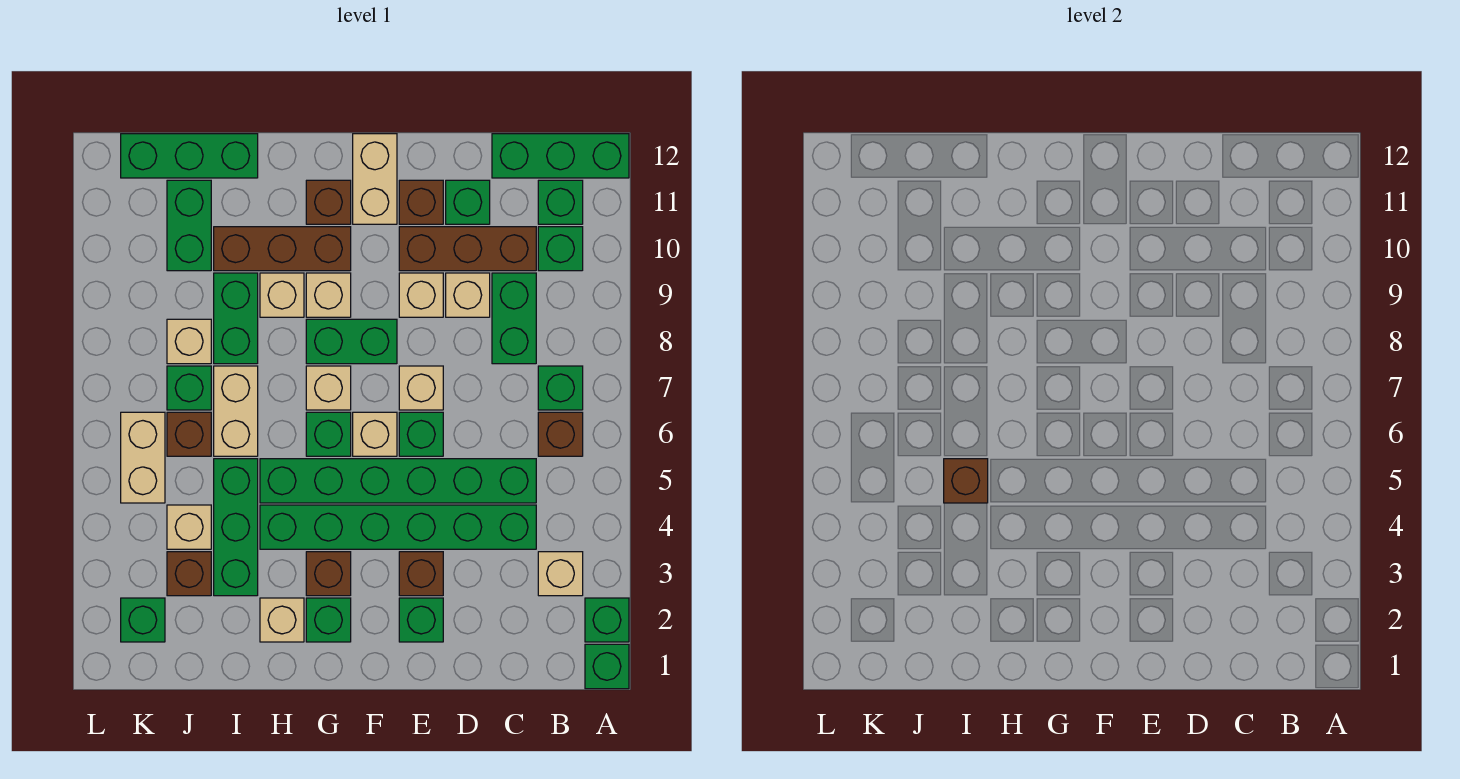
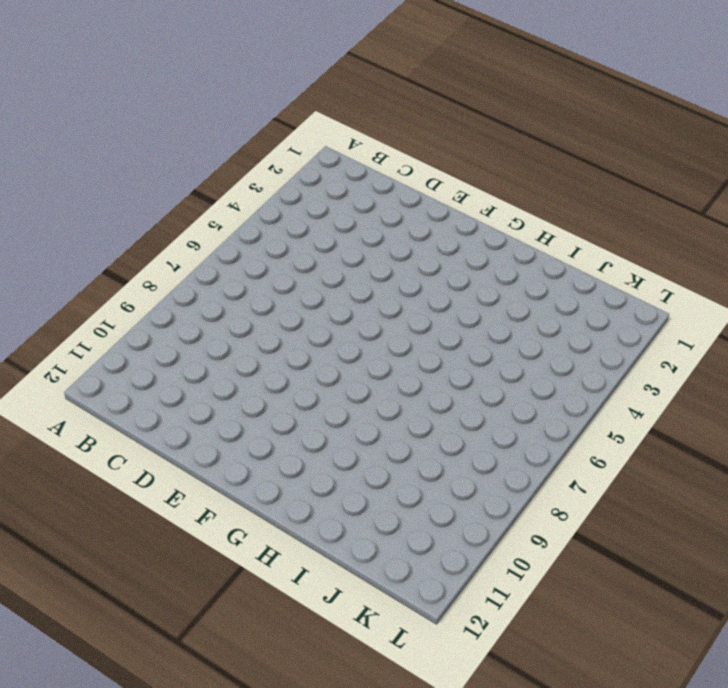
none -> green brick A1 level 1
none -> green brick A2 level 1
none -> green brick A12:C12 level 1
none -> tan brick B3 level 1

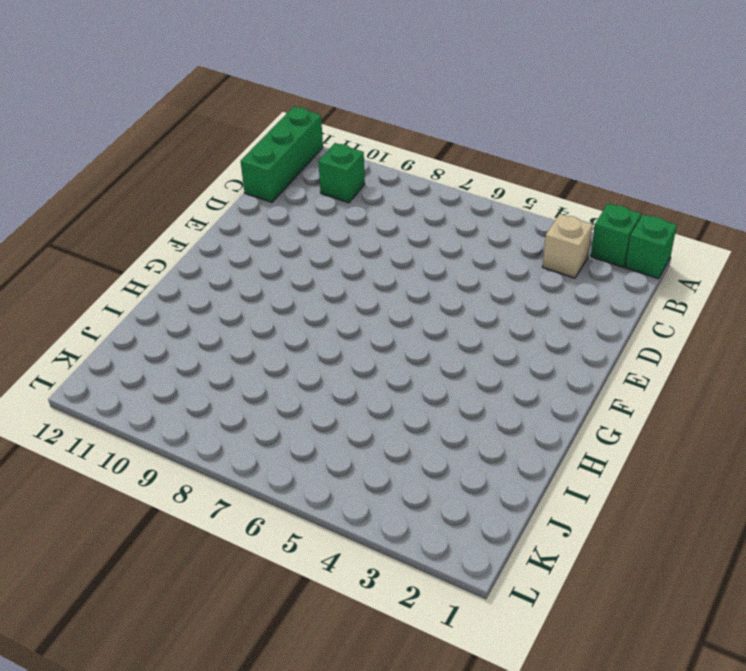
none -> brown brick B6 level 1
none -> green brick B7 level 1
none -> green brick B11 level 1
none -> green brick C4:H4 level 1

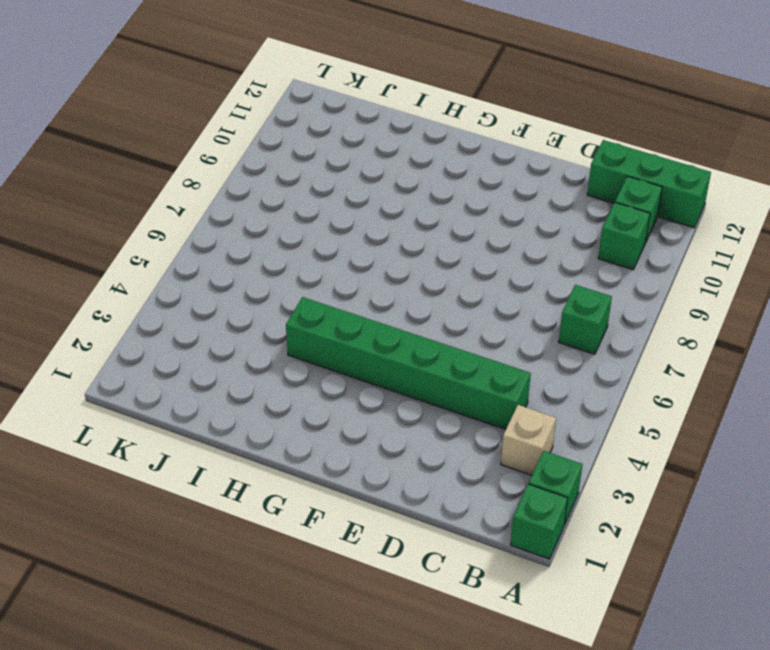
none -> brown brick B6 level 1
none -> green brick C5:H5 level 1
none -> green brick C8:C9 level 1
none -> brown brick C10:E10 level 1

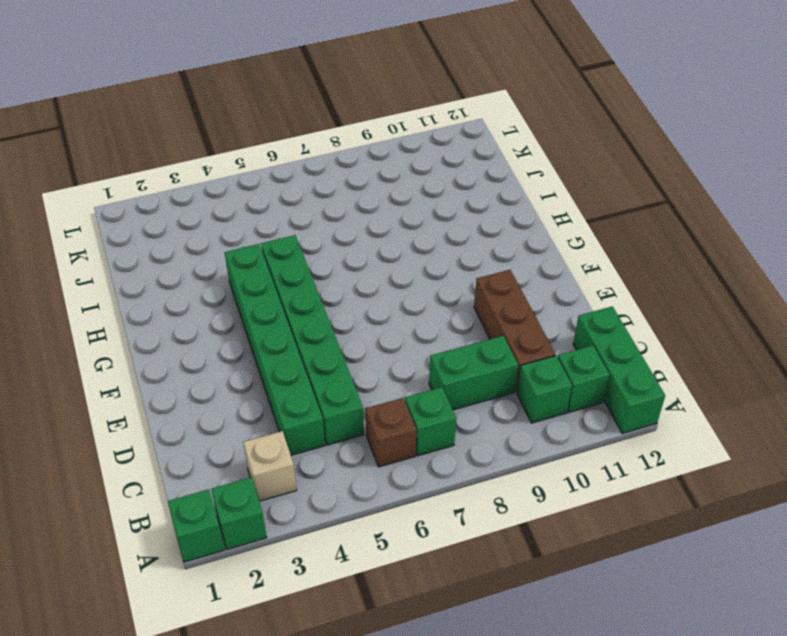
none -> tan brick D9 level 1
none -> green brick D11 level 1
none -> green brick E2 level 1
none -> brown brick E3 level 1

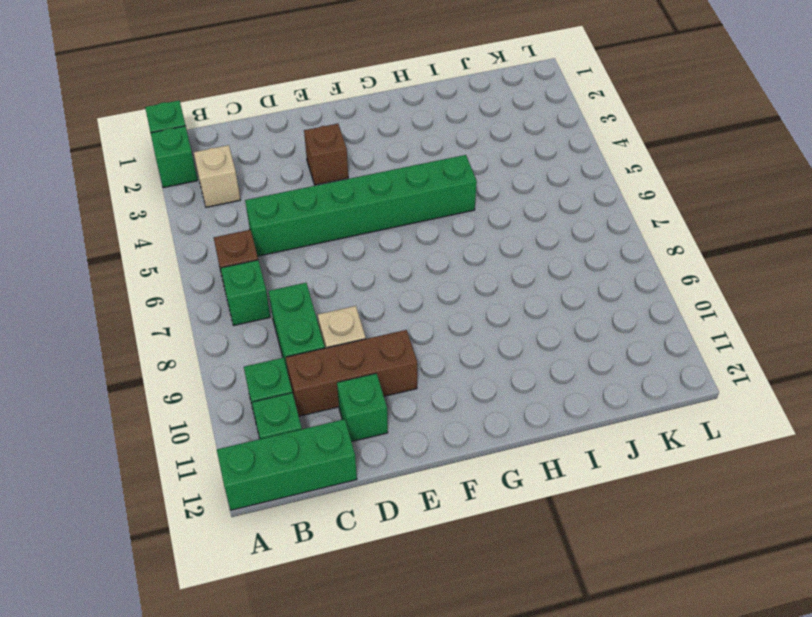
none -> green brick C4:H4 level 1
none -> green brick E2 level 1
none -> green brick E6 level 1
none -> tan brick E7 level 1

